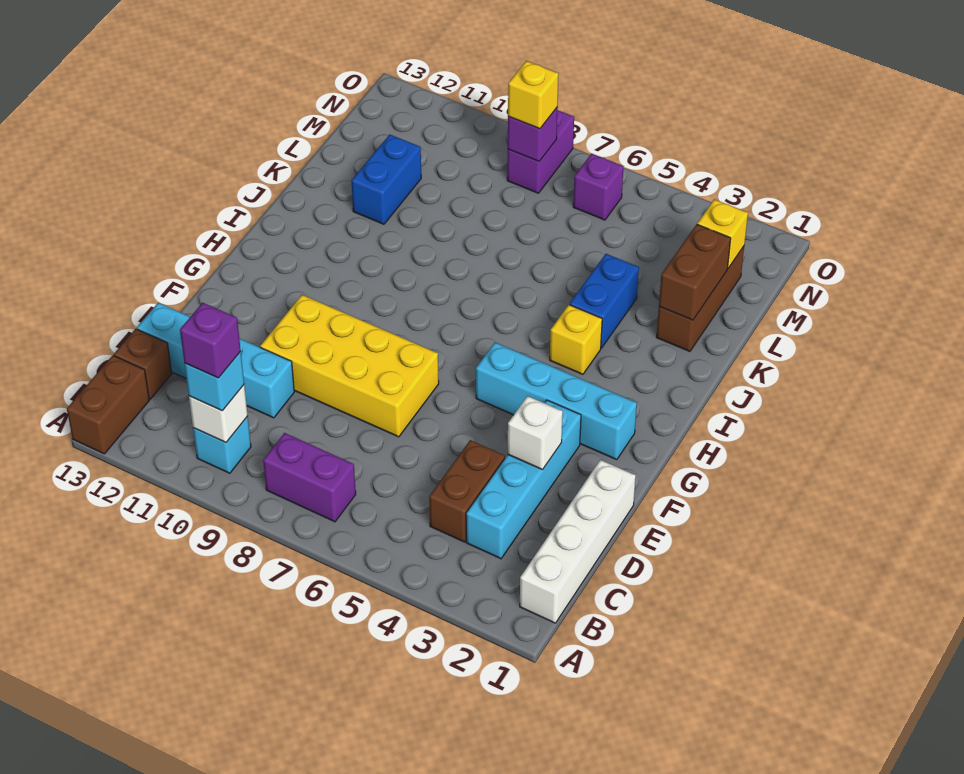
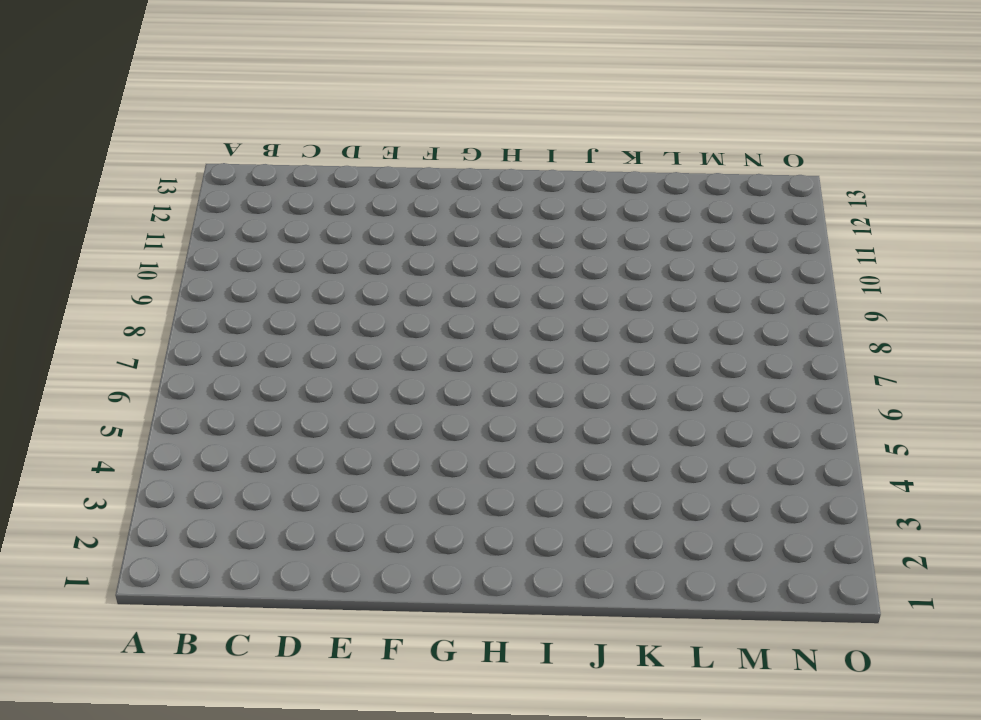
none -> brown brick A13:B13 level 1
none -> white brick B1:E1 level 1
none -> purple brick B7:B8 level 1

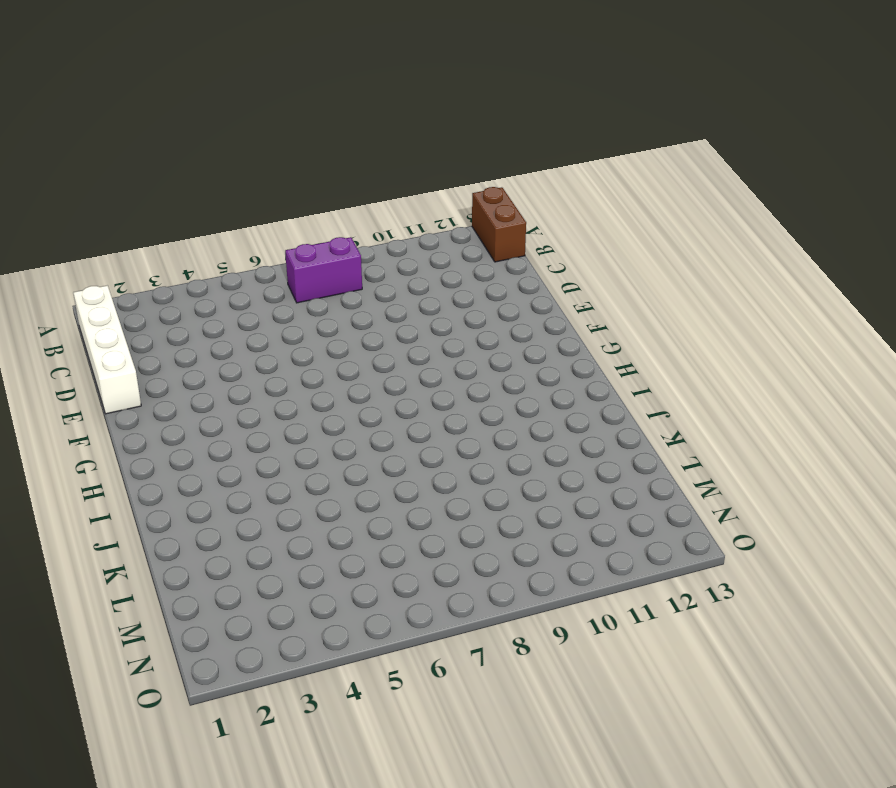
none -> cyan brick B10 level 1
none -> cyan brick C3:F3 level 1
none -> brown brick C4:D4 level 1

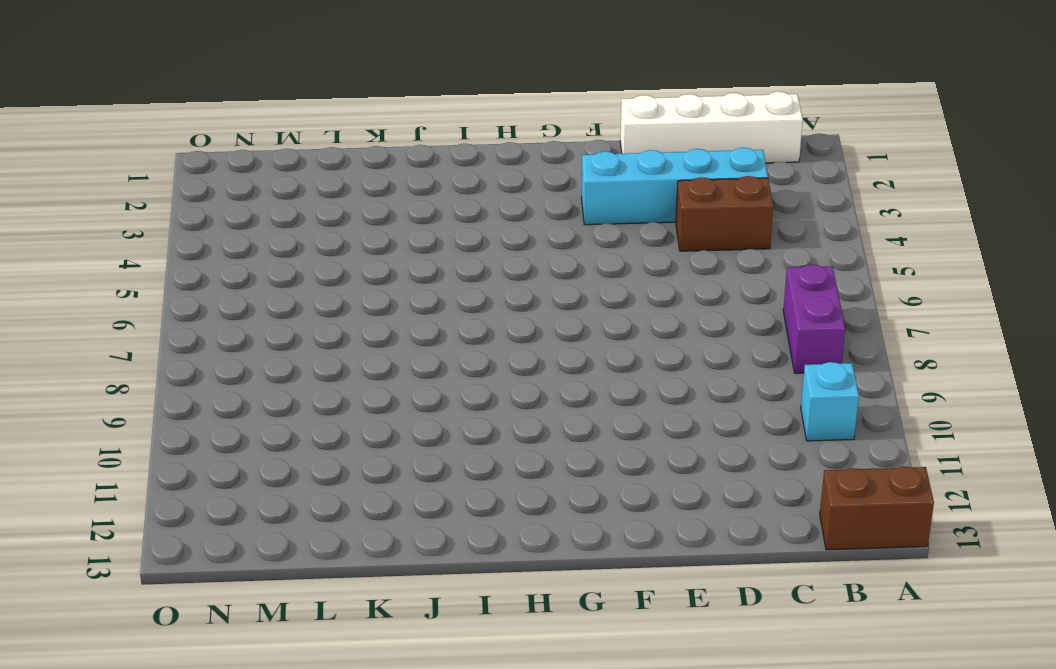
none -> brown brick C13 level 1
none -> cyan brick D10:D13 level 1
none -> yellow brick E7:F10 level 1

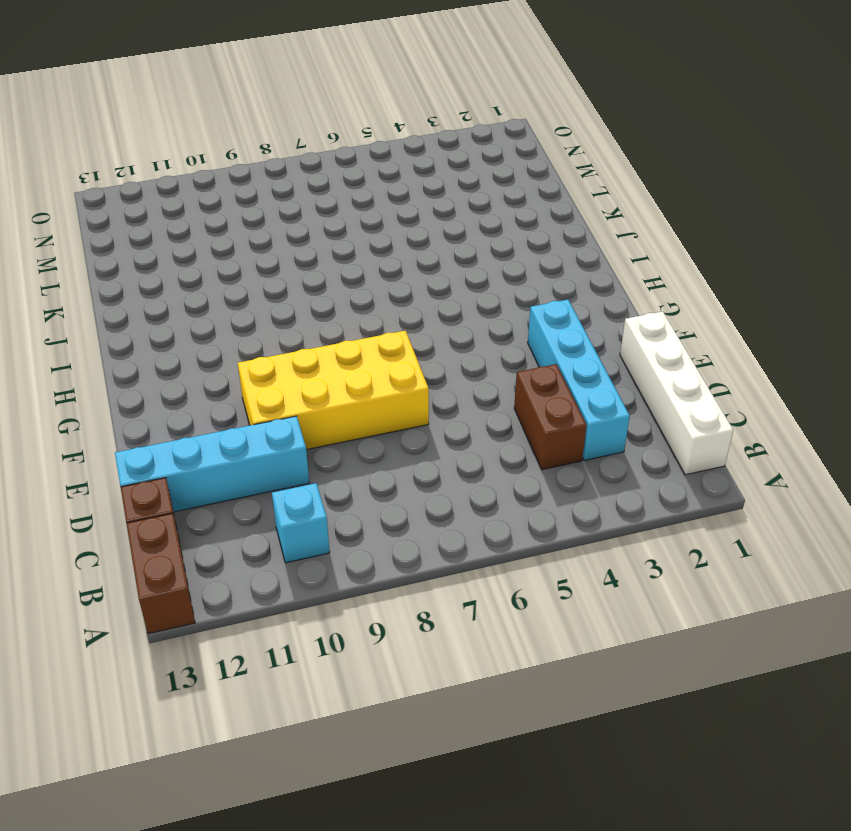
none -> purple brick B7:B8 level 1
none -> cyan brick G2:G5 level 1
none -> yellow brick I4 level 1

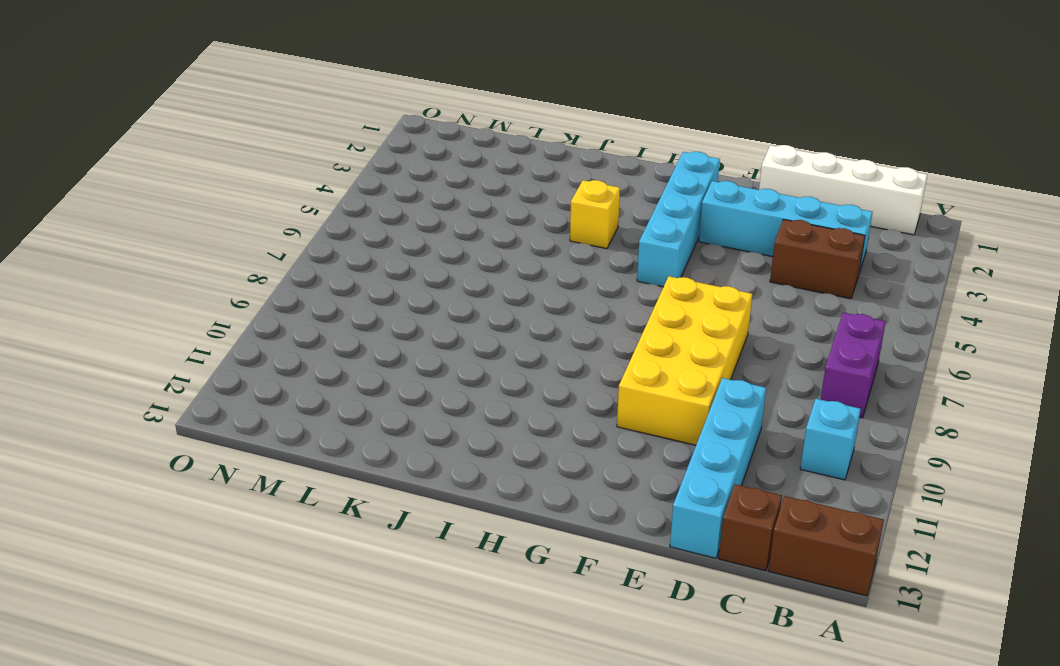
none -> blue brick J4:K4 level 1
none -> brown brick K2:M2 level 1
none -> blue brick K11:L11 level 1

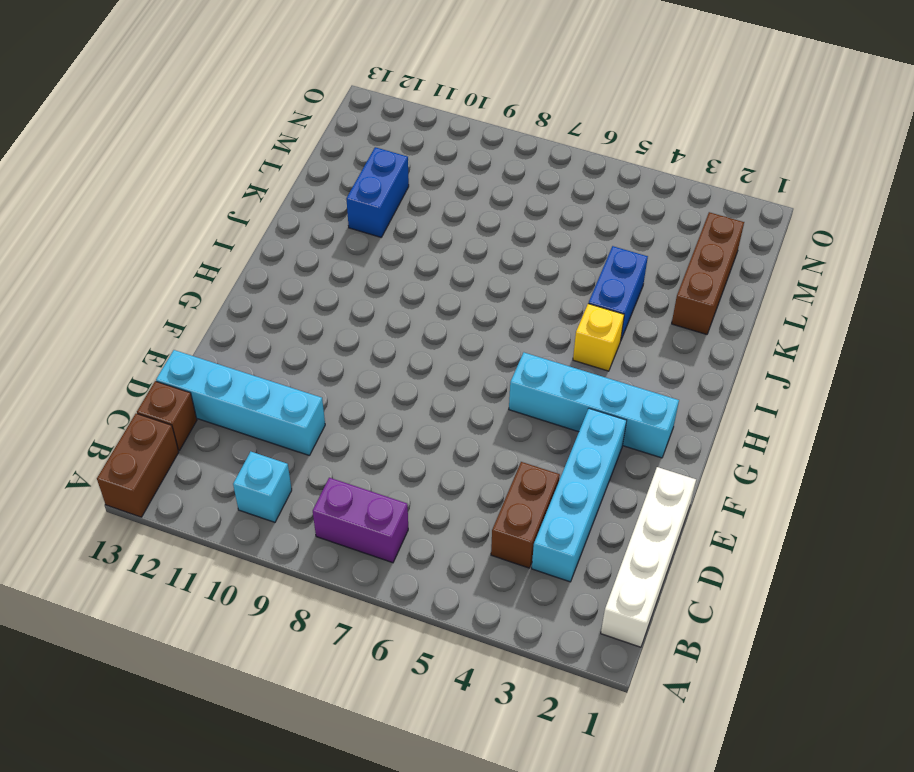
none -> yellow brick E7:F10 level 1
none -> purple brick N6 level 1
none -> purple brick N8:O8 level 1

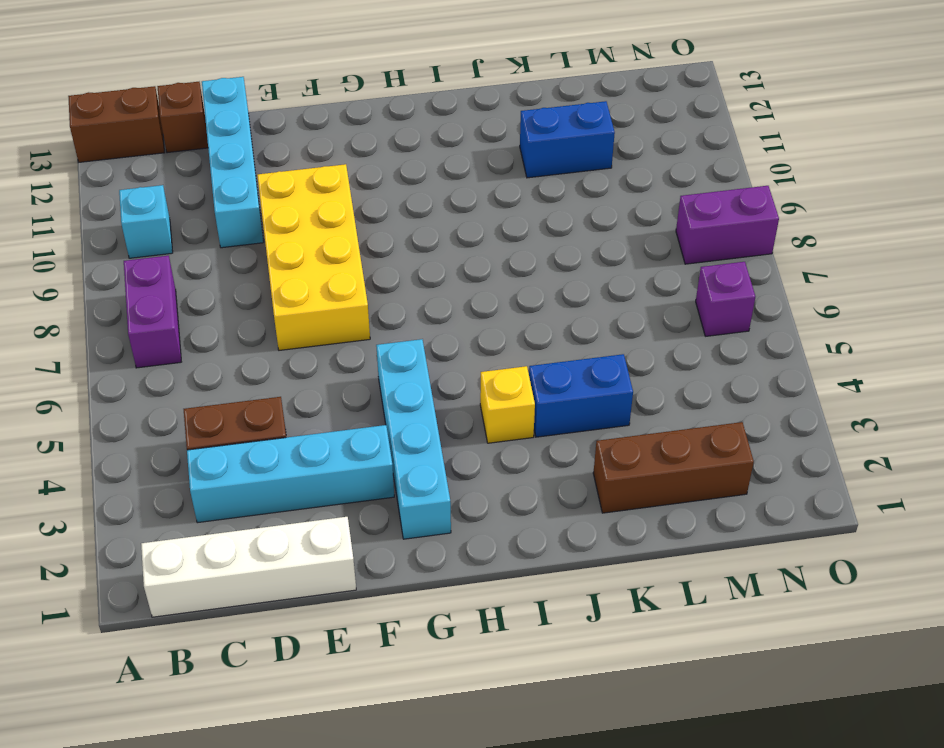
none -> white brick B10 level 2
none -> white brick E3 level 2
none -> brown brick K2:L2 level 2

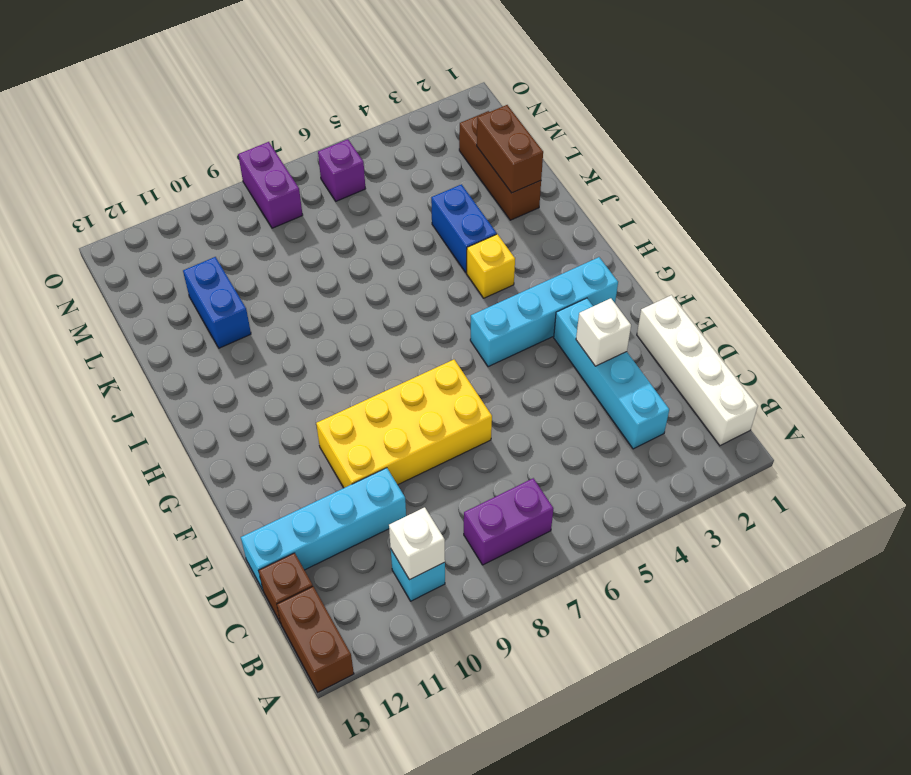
none -> brown brick C4:D4 level 1
none -> yellow brick M2 level 2
none -> purple brick N8 level 2

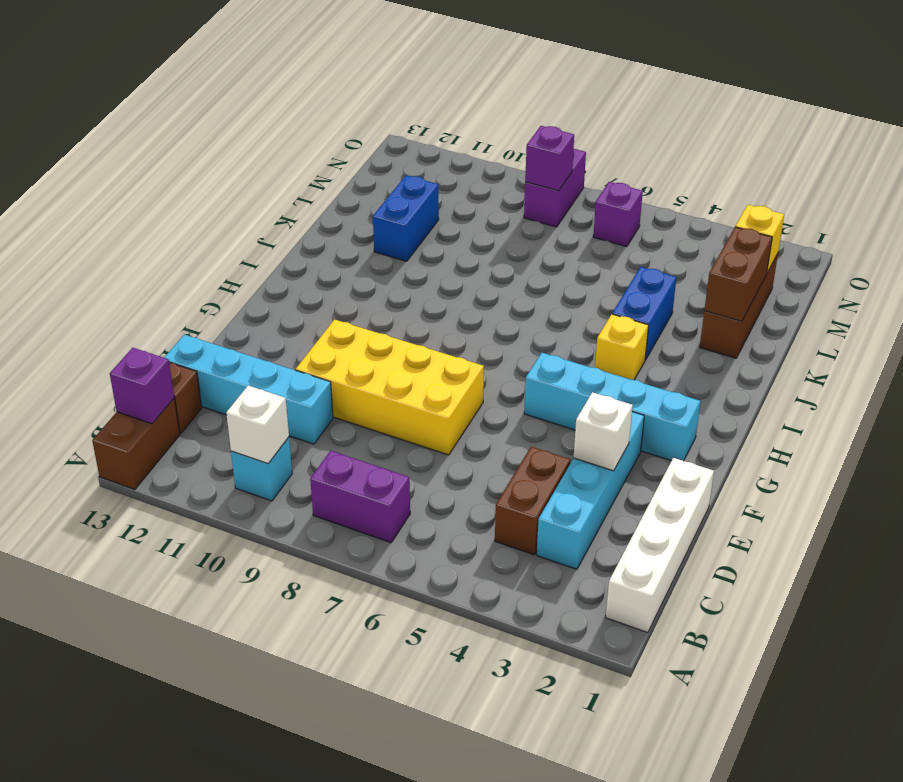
purple brick B13 level 2 -> purple brick B10 level 4
none -> cyan brick B10 level 3
none -> yellow brick N8 level 3

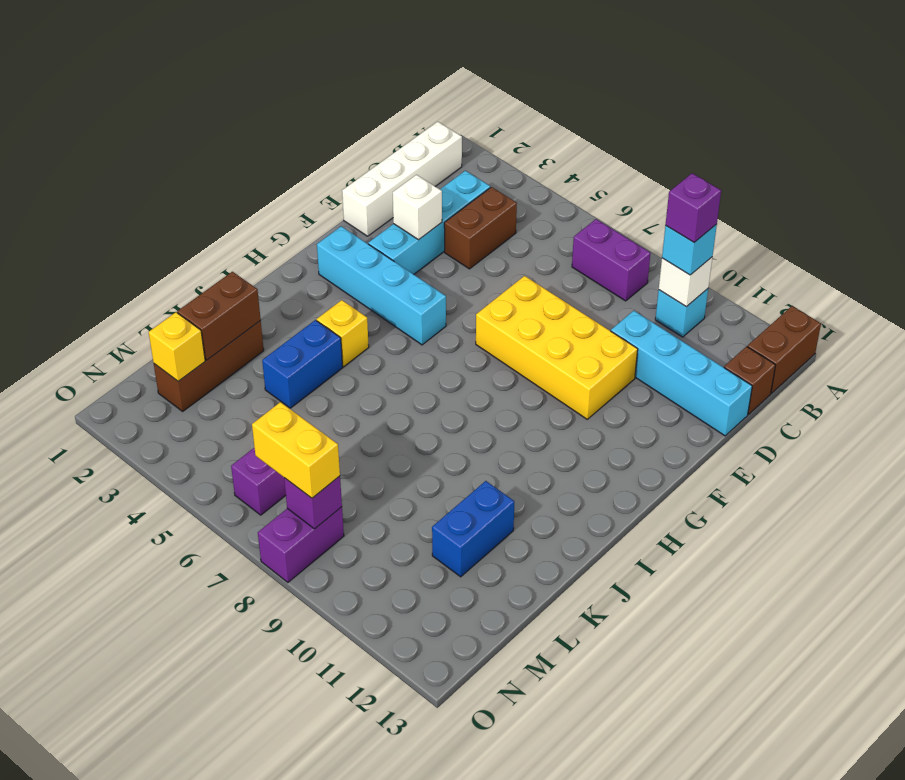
yellow brick N7:N8 level 3 -> yellow brick N8 level 3

